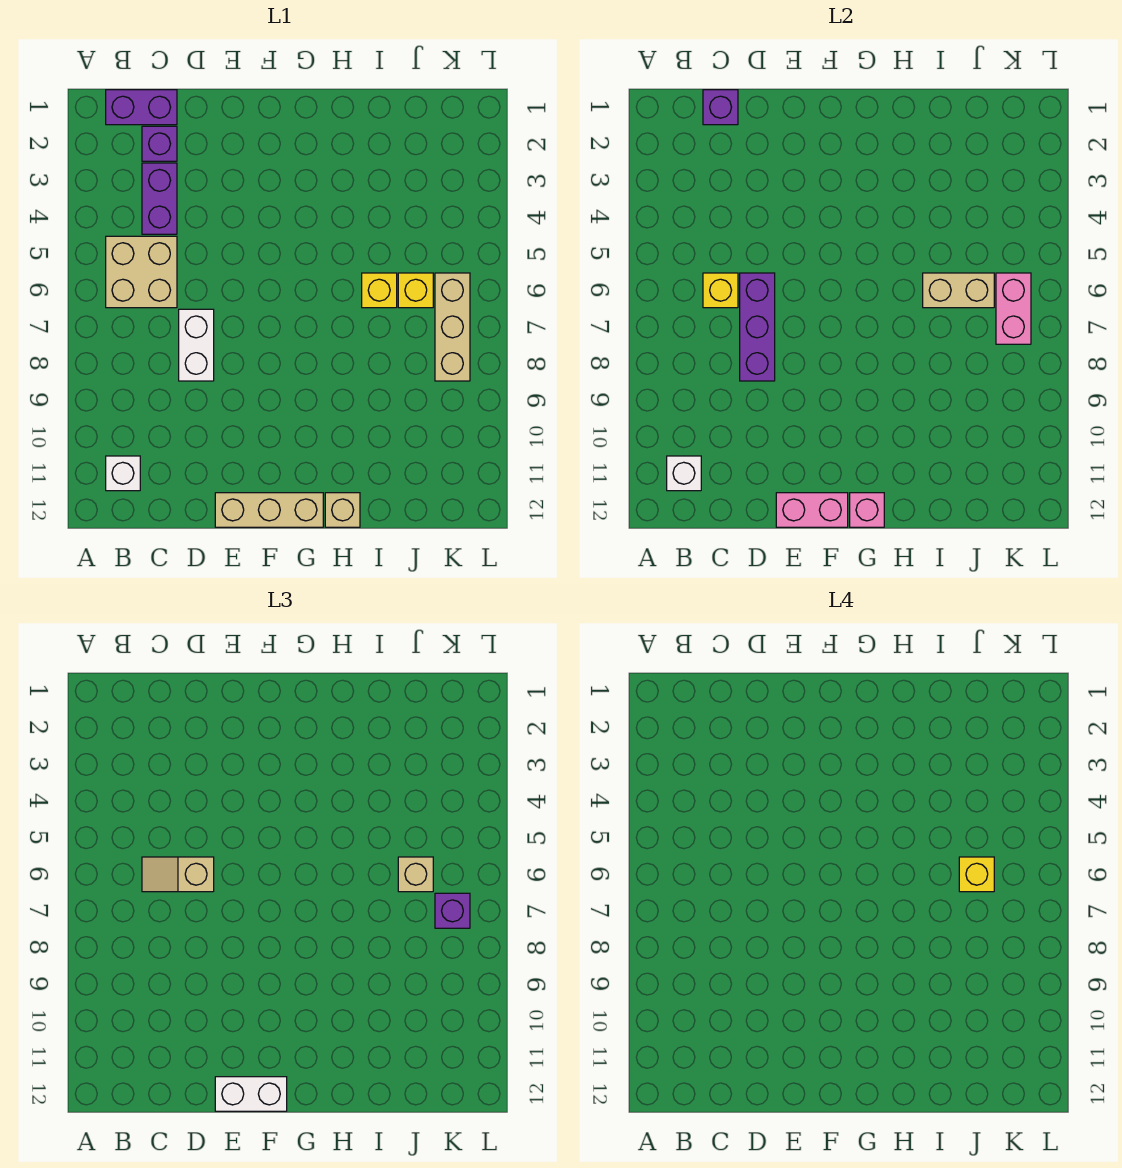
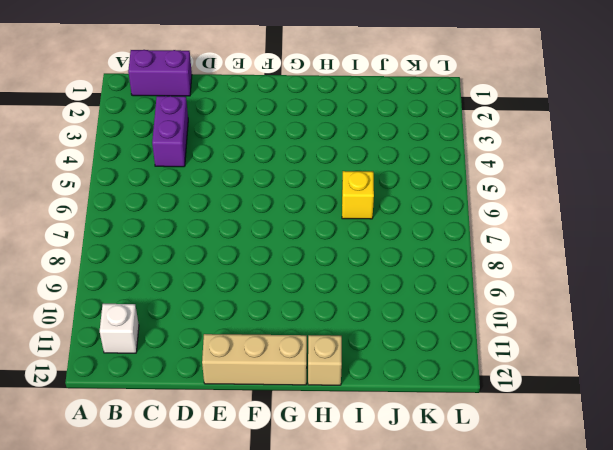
none -> tan brick B5:C6 level 1
none -> purple brick C2 level 1
none -> white brick D7:D8 level 1

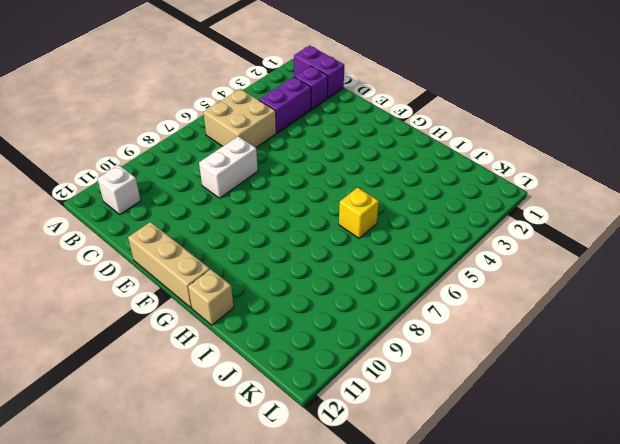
none -> yellow brick J6 level 1
none -> tan brick K6:K8 level 1
none -> white brick B11 level 2

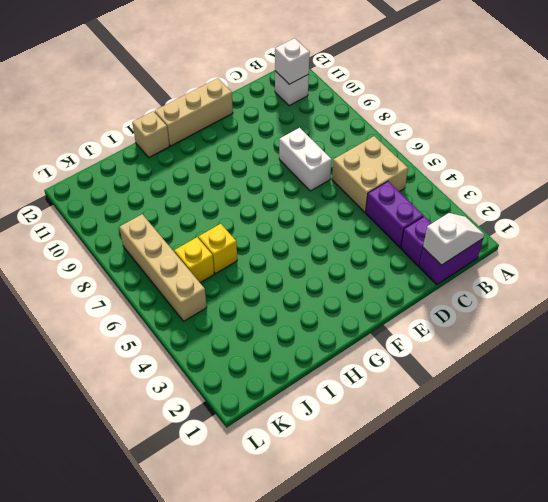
white slope B1:C1 level 2 top C -> purple brick C1 level 2
tan brick K5:K8 level 1 -> tan brick K6:K8 level 1
none -> yellow brick C6 level 2
none -> purple brick D6:D8 level 2
none -> pink brick E12:F12 level 2

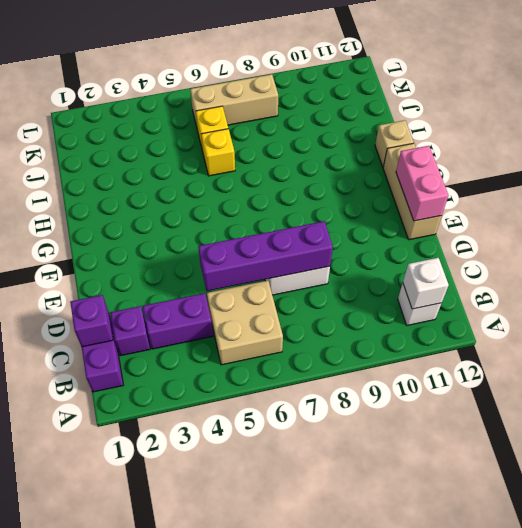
purple brick D5:D8 level 2 -> purple brick D6:D8 level 2
none -> yellow brick C6 level 2
none -> pink brick G12 level 2
none -> tan brick I6:J6 level 2

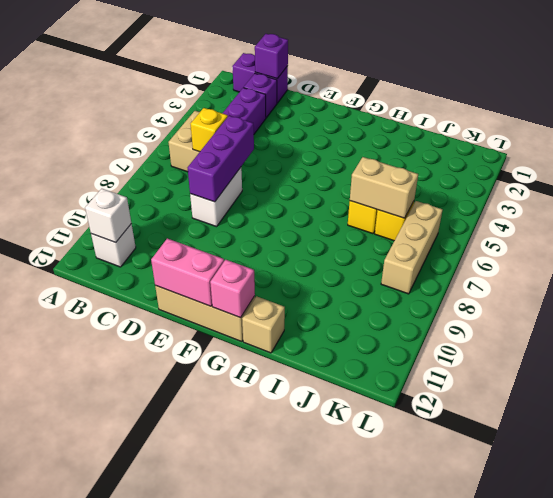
none -> pink brick K6:K7 level 2
none -> tan slope C6:D6 level 3 top D
none -> white brick E12:F12 level 3

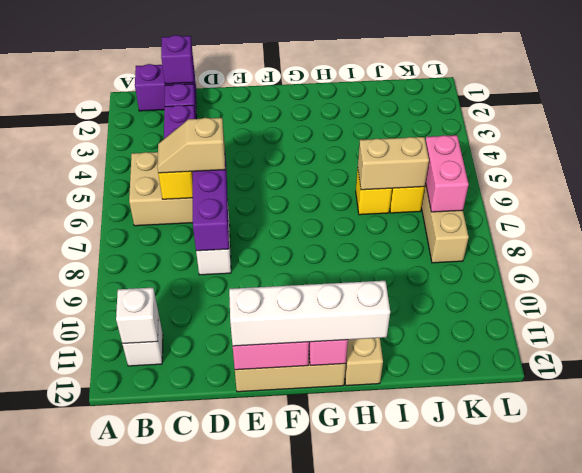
white brick E12:H12 level 3 -> white brick E12:F12 level 3
none -> tan brick J6 level 3
none -> purple brick K7 level 3
none -> yellow brick J6 level 4

